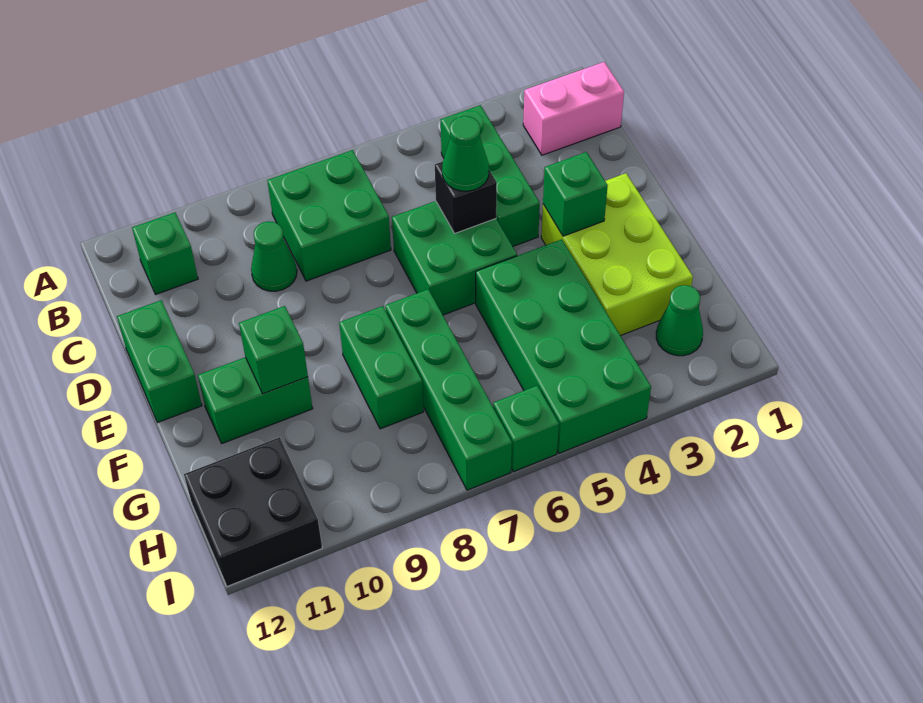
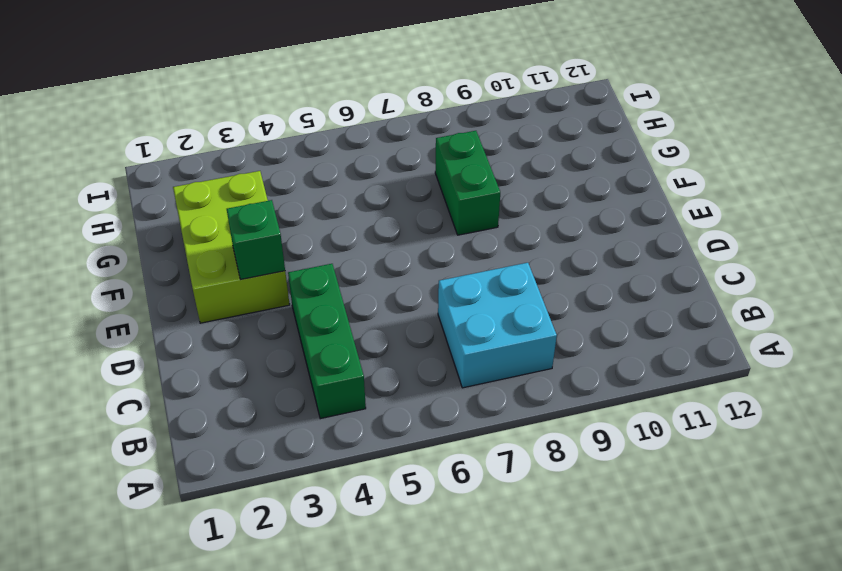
cyan brick B7:C8 level 1 -> green brick B7:C8 level 1
none -> pink brick B1:B2 level 1
none -> green brick B11 level 1
none -> green cone C9 level 1

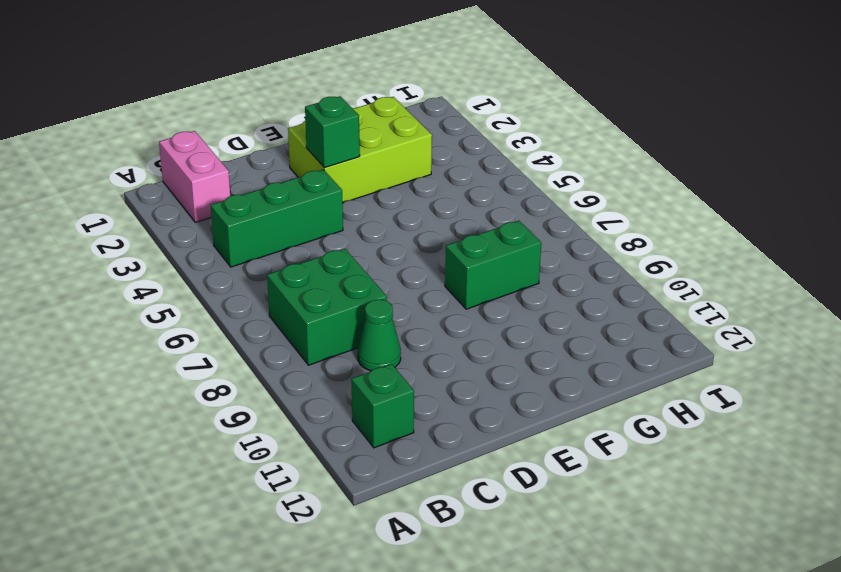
none -> green brick D5:E6 level 1
none -> green brick D12:E12 level 1
none -> green brick F4:I5 level 1

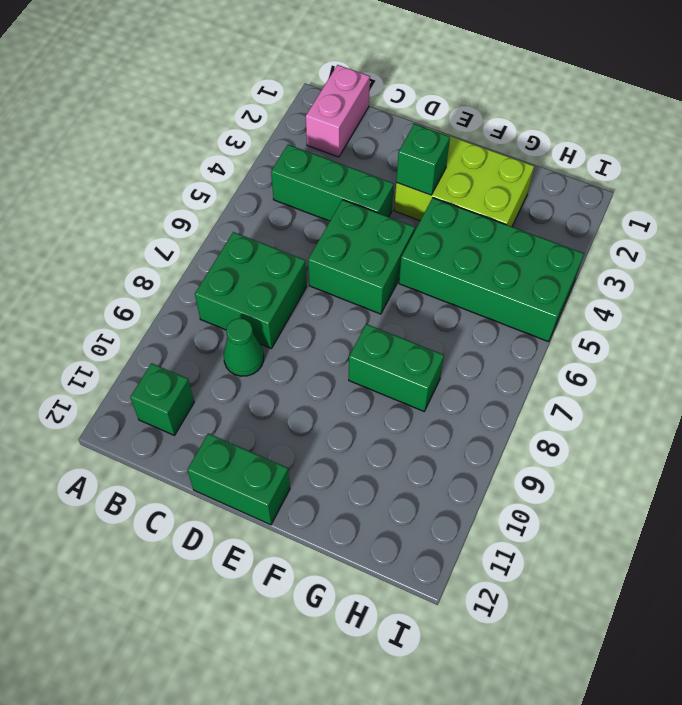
none -> green brick F7:I7 level 1
none -> green brick F10:F11 level 1
none -> green cone H2 level 1

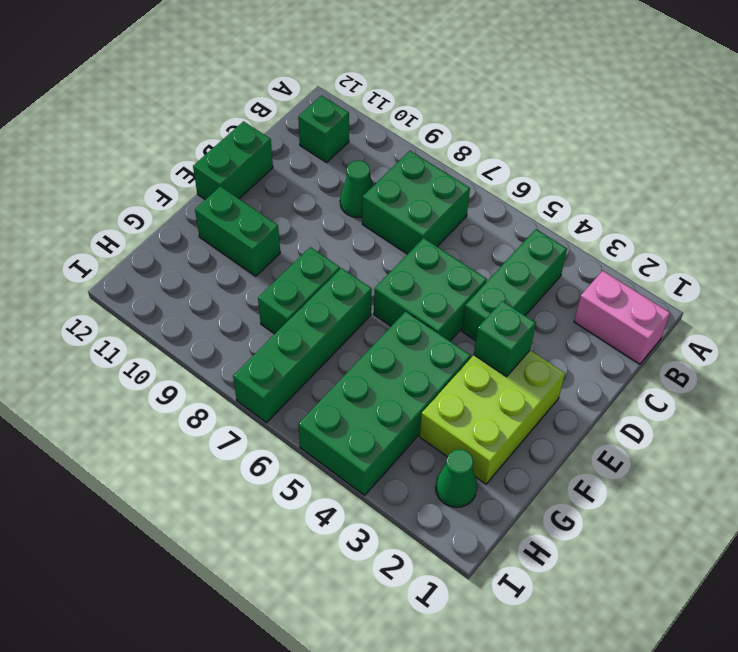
none -> black brick H11:I12 level 1
none -> green brick I6 level 1
none -> black brick D5 level 2

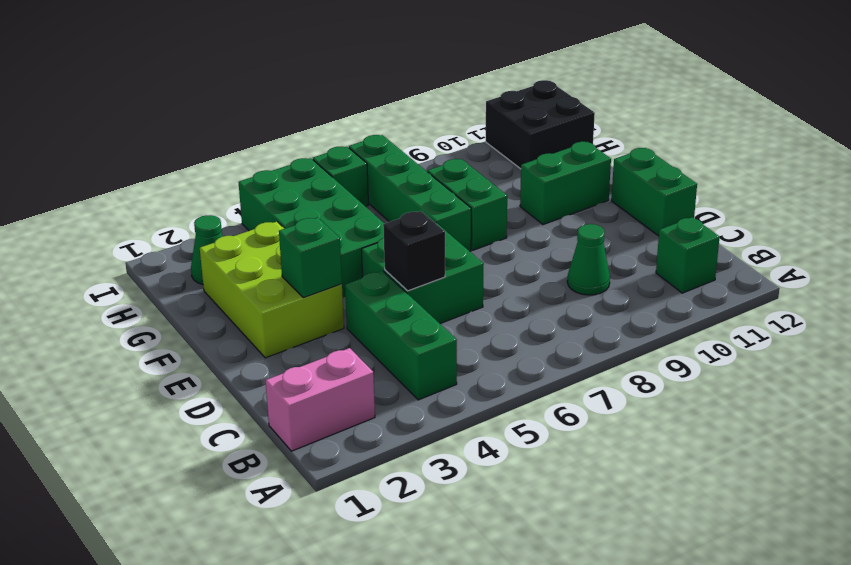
none -> green brick B7:C8 level 1
none -> green brick F10 level 2
none -> green cone D5 level 3

